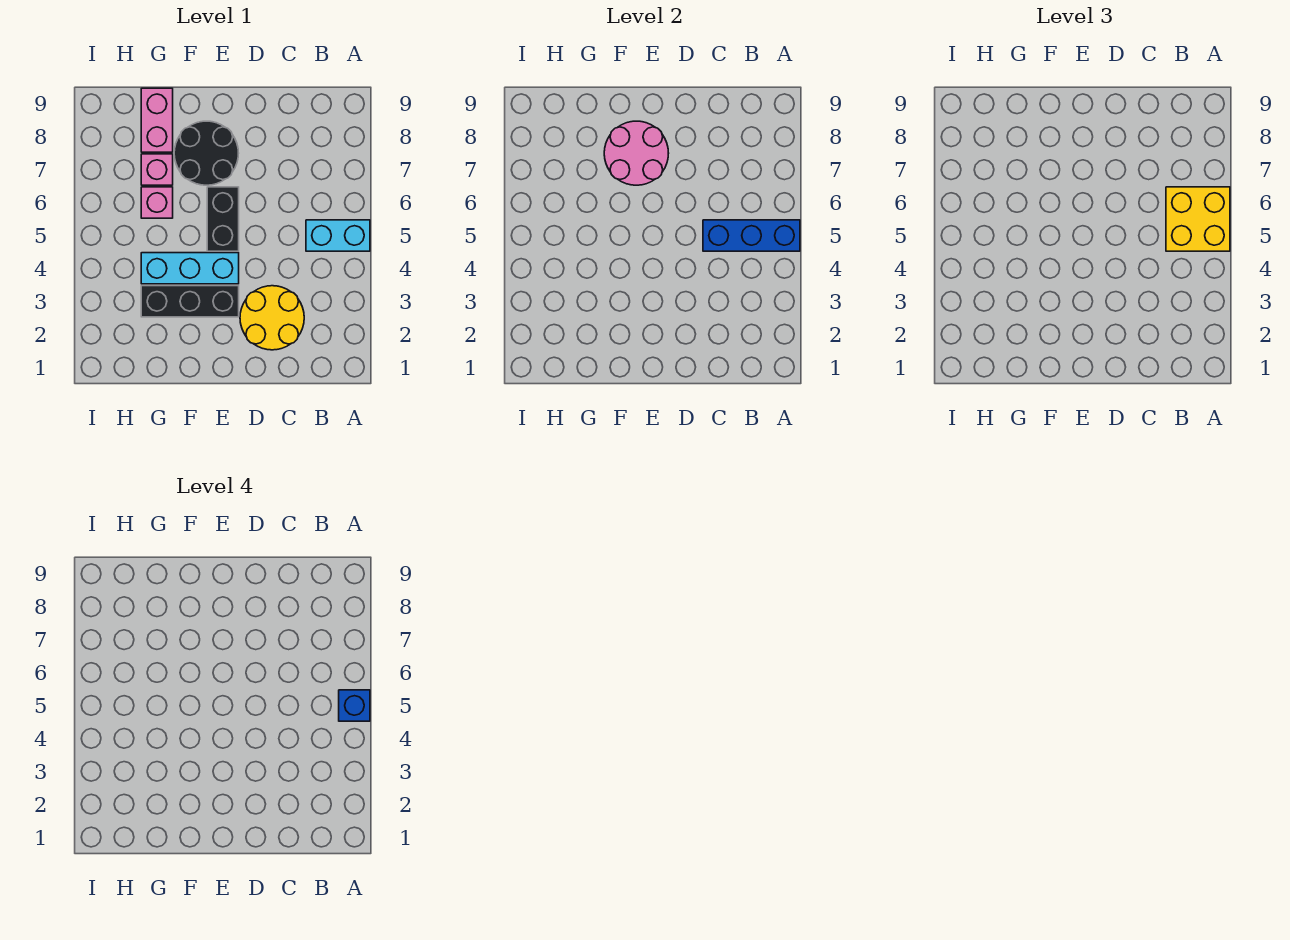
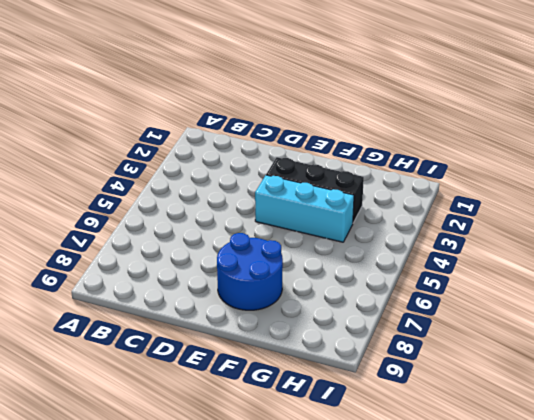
blue round brick E7:F8 level 1 -> black round brick E7:F8 level 1
none -> cyan brick A5:B5 level 1
none -> yellow round brick C2:D3 level 1
none -> black brick E5:E6 level 1

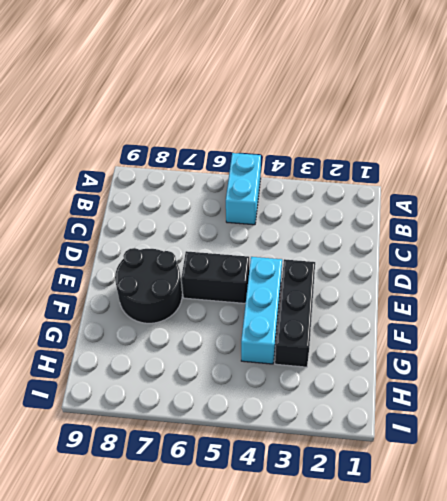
none -> yellow round brick C2:D3 level 1
none -> pink brick G6 level 1
none -> pink brick G7 level 1

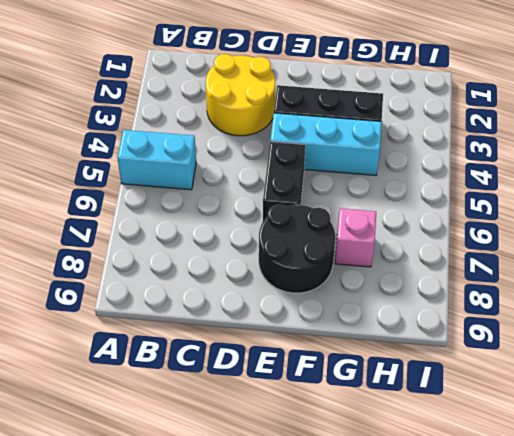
none -> pink brick G6 level 1
none -> pink brick G8:G9 level 1
none -> blue brick A5:C5 level 2

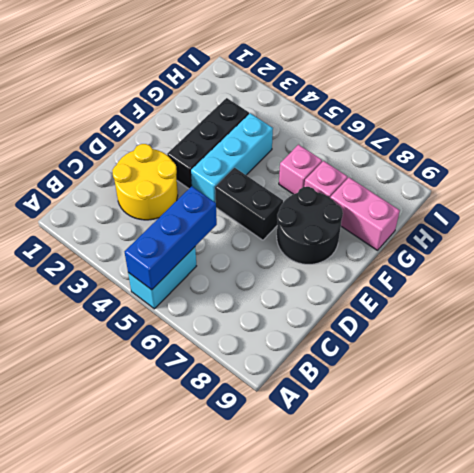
none -> pink round brick E7:F8 level 2
none -> yellow brick A5:B6 level 3
none -> blue brick A5 level 4

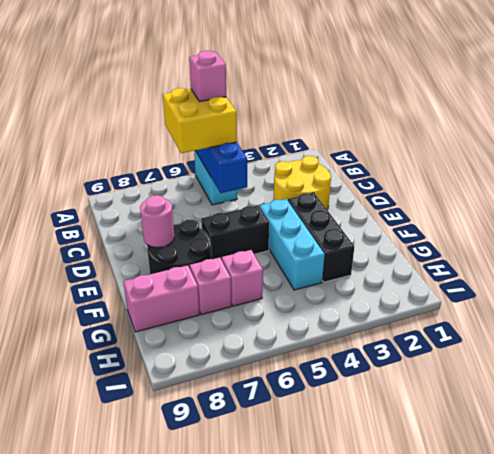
pink brick A5 level 4 -> blue brick A5 level 4
pink round brick E8 level 2 -> pink round brick E7:F8 level 2

